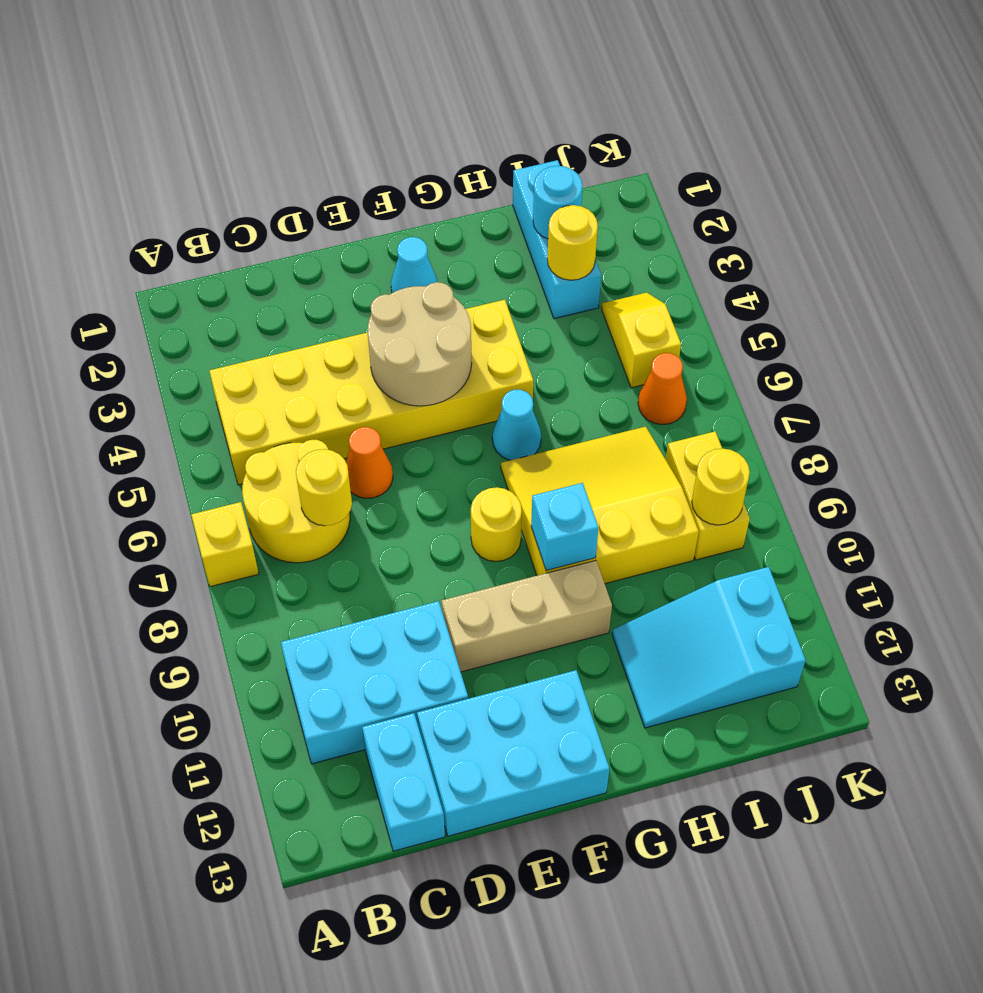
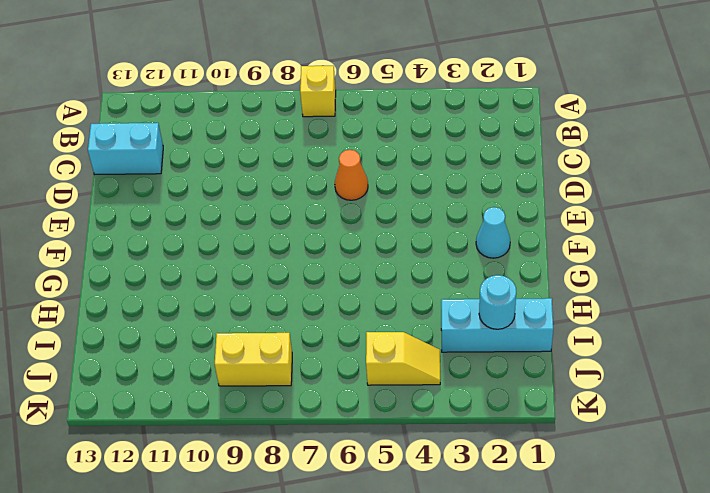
none -> yellow brick B4:G5 level 1
none -> yellow round brick B6:C7 level 1
none -> cyan brick B10:D11 level 1

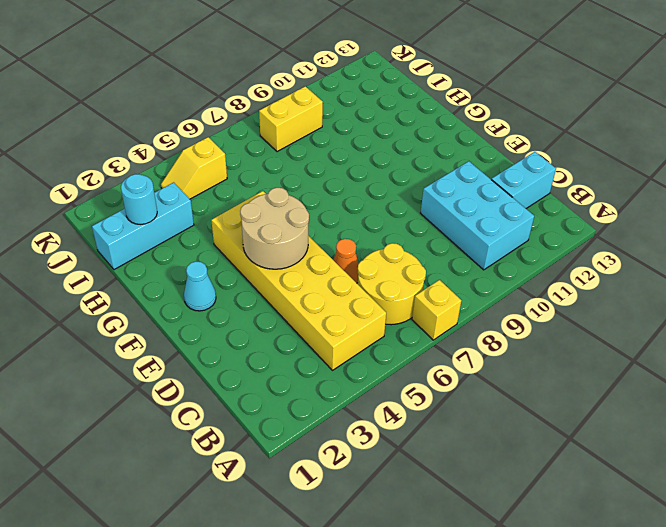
none -> cyan brick D12:F13 level 1
none -> tan brick E10:G10 level 1
none -> yellow round brick F8 level 1

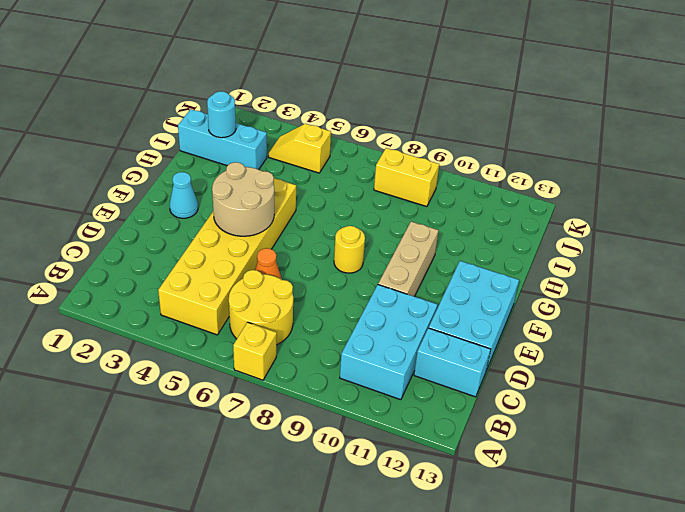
none -> cyan cone G6 level 1
none -> yellow slope G7:I9 level 1 top 9
none -> cyan slope H11:J12 level 1 top J

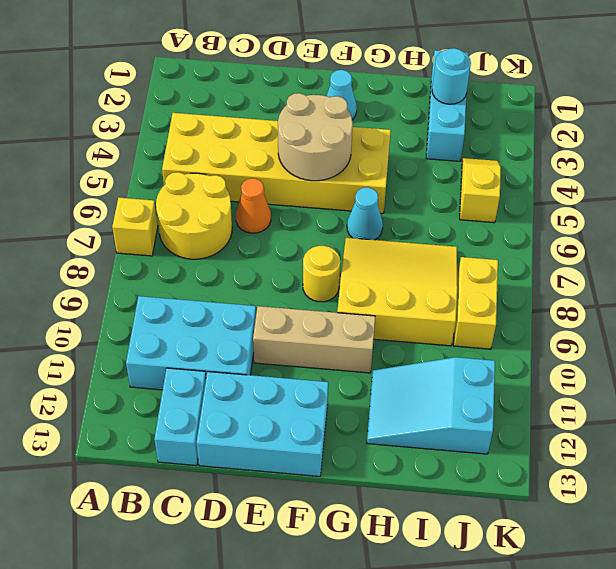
none -> orange cone J6 level 1
none -> yellow round brick C7 level 2
none -> cyan brick G9 level 2

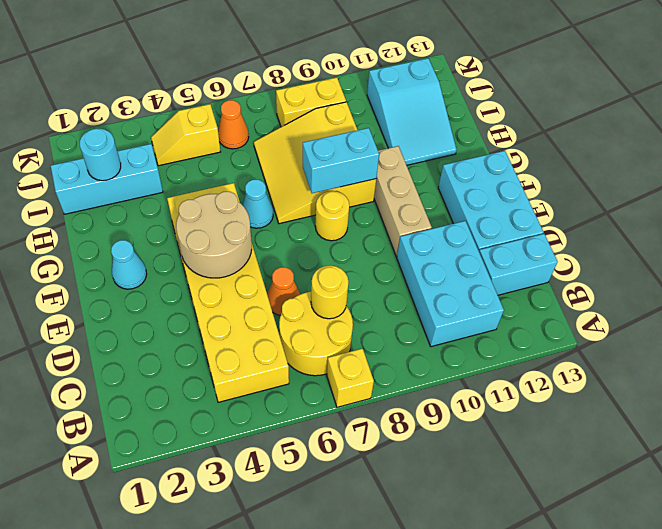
cyan brick G8:G9 level 2 -> cyan brick G9 level 2
none -> yellow round brick I3 level 2
none -> yellow round brick J9 level 2

